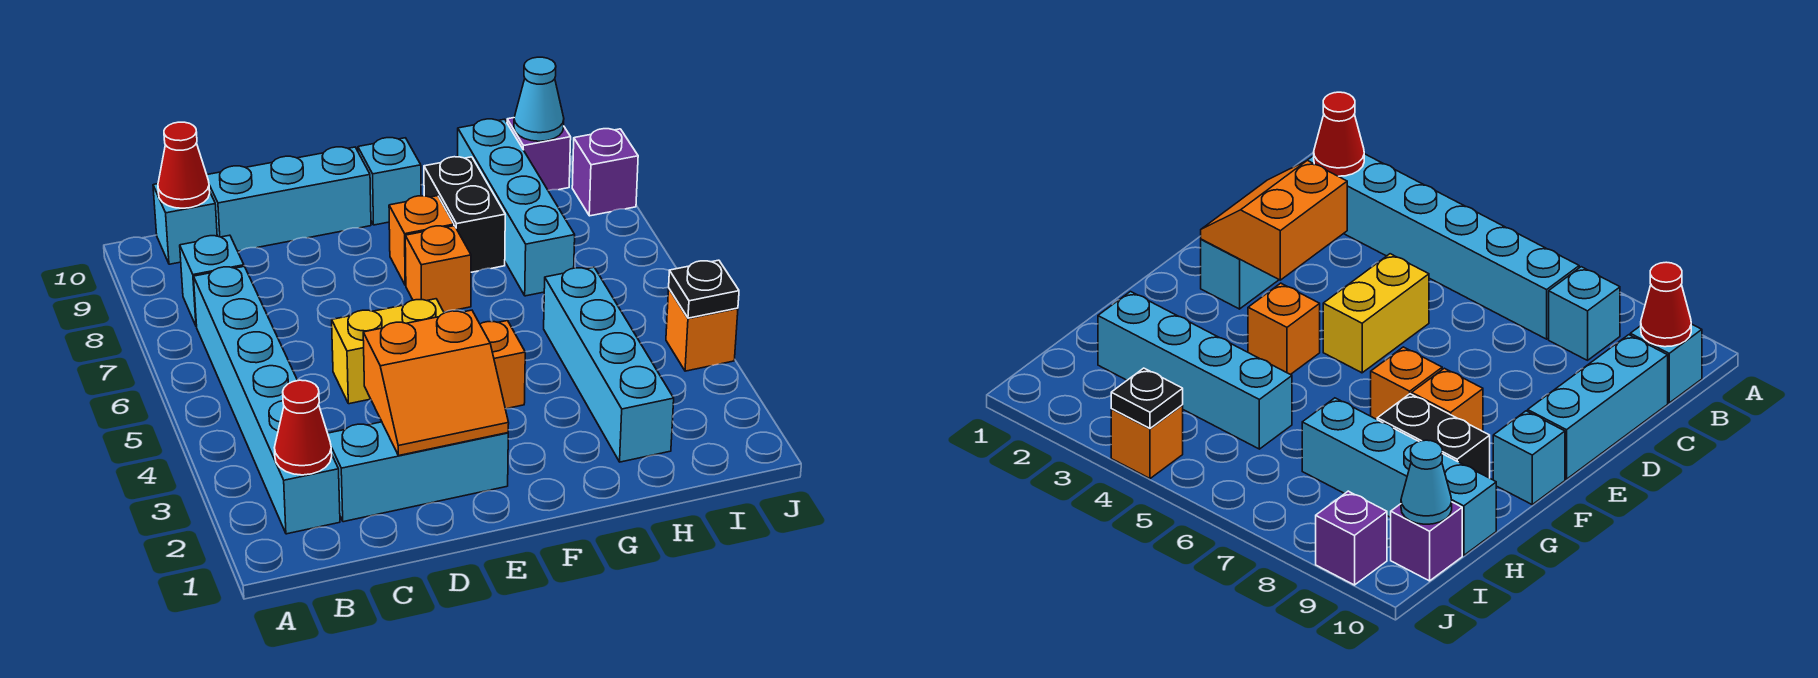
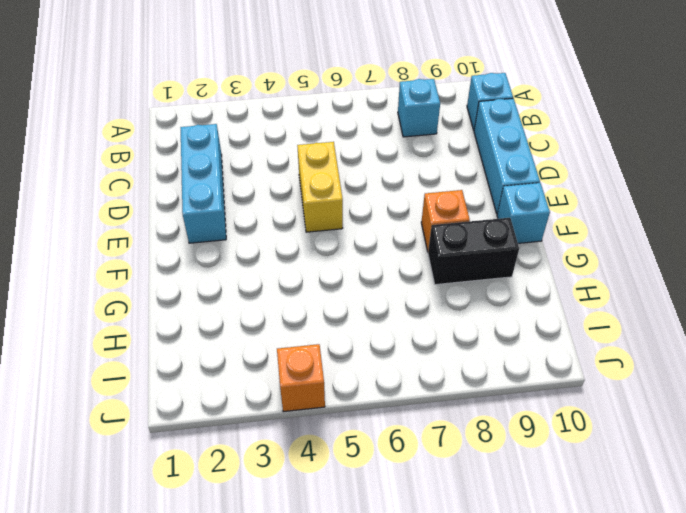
none -> cyan brick B2:B7 level 1
none -> orange brick F4 level 1
none -> orange brick F7 level 1

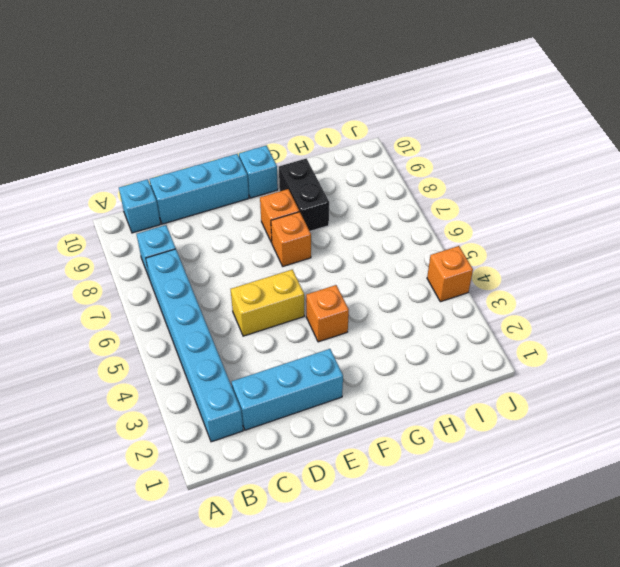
none -> cyan brick H2:H5 level 1
none -> cyan brick H7:H10 level 1
none -> purple brick I10 level 1

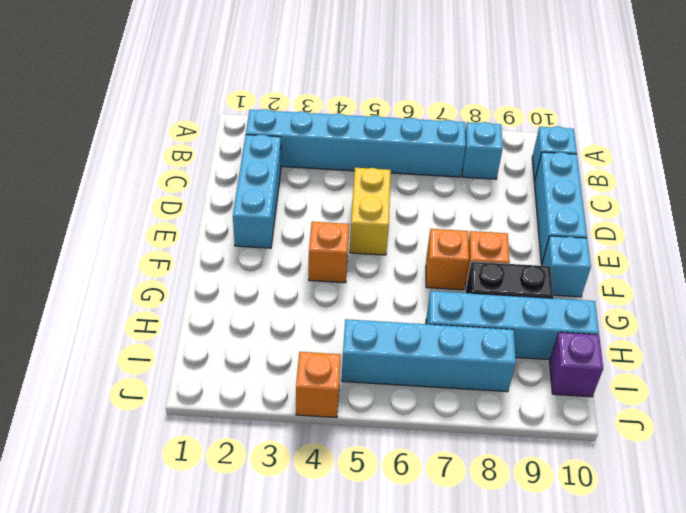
cyan brick I5:I8 level 1 -> cyan brick H2:H5 level 1
none -> purple brick J9 level 1
none -> red cone B2 level 2
none -> red cone B10 level 2

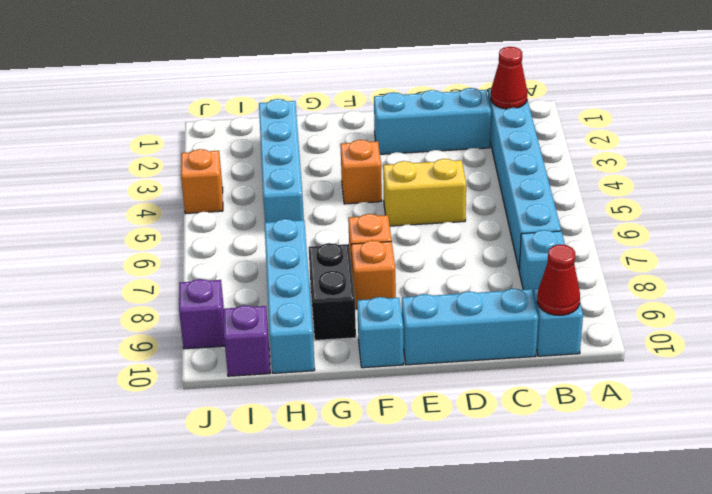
none -> orange slope D2:E3 level 2 top 3
none -> cyan cone I10 level 2
none -> black plate J4 level 2

